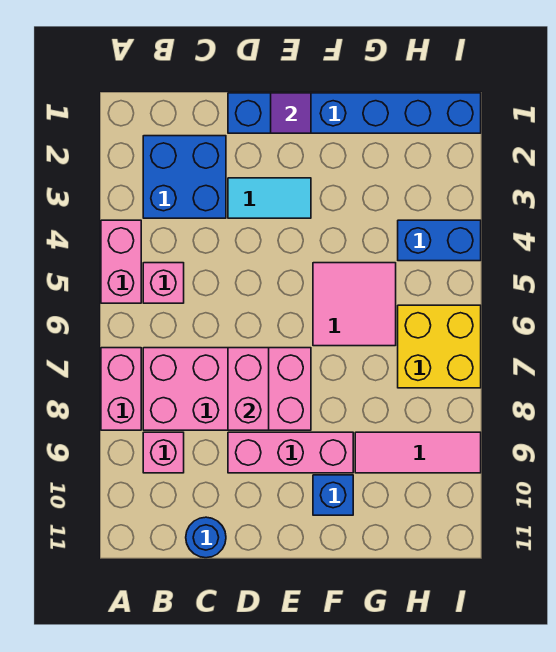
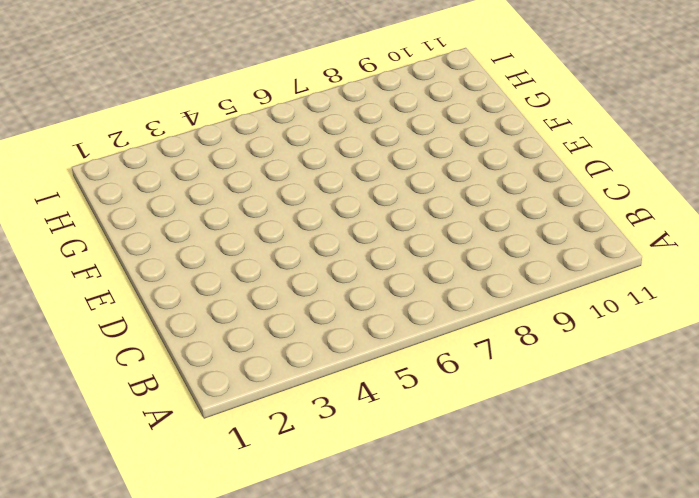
none -> pink brick A4:A5 level 1
none -> pink brick A7:A8 level 1
none -> blue brick B2:C3 level 1

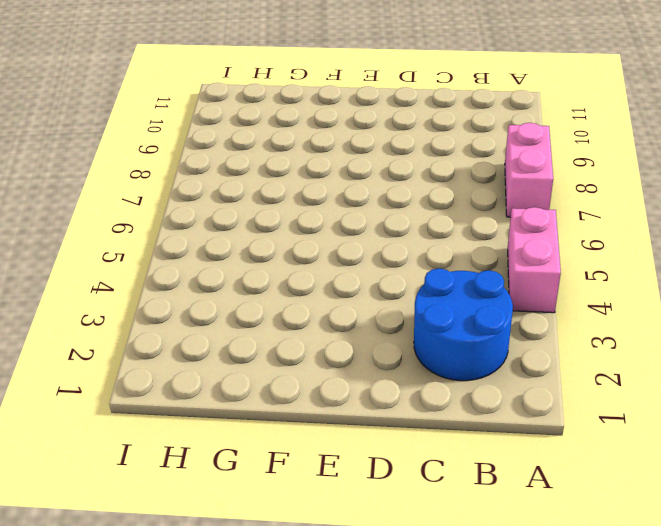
blue round brick B2:C3 level 1 -> blue brick B2:C3 level 1
none -> pink brick B5 level 1
none -> pink brick B7:E8 level 1
none -> pink brick B9 level 1

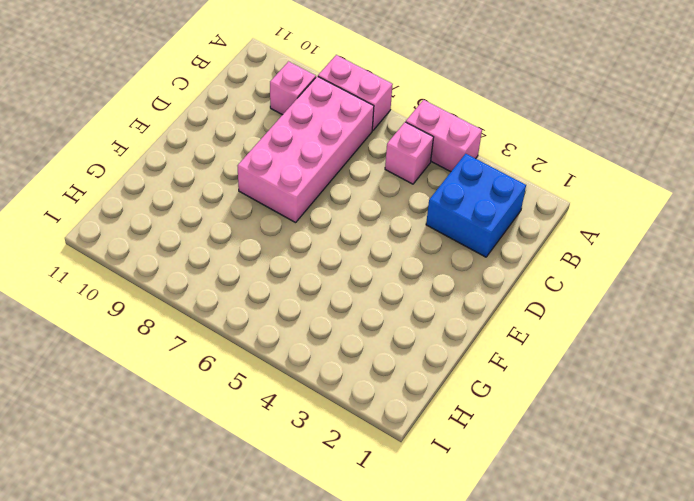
none -> blue round brick C11 level 1
none -> blue brick D1:I1 level 1
none -> cyan tile D3:E3 level 1

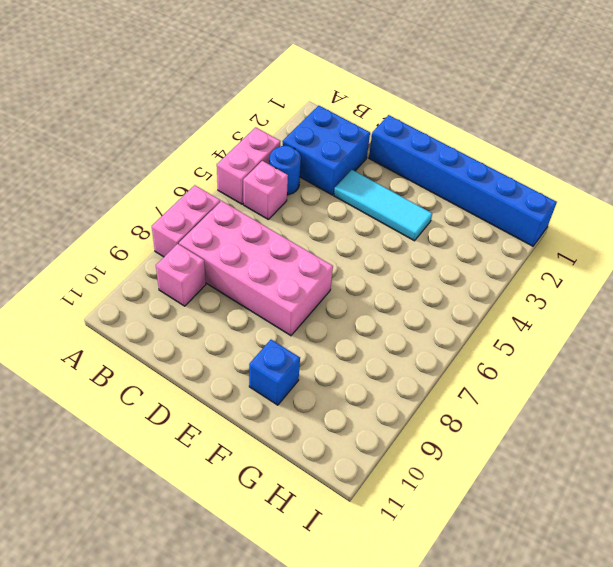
blue round brick B4 level 1 -> blue round brick C11 level 1
cyan tile D3:F3 level 1 -> cyan tile D3:E3 level 1
none -> pink brick D9:F9 level 1
none -> pink tile F5:G6 level 1
none -> pink tile G9:I9 level 1

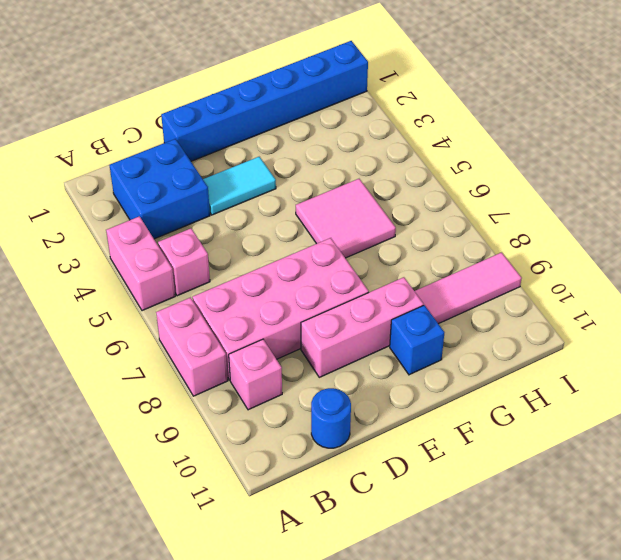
none -> blue brick H4:I4 level 1
none -> yellow brick H6:I7 level 1
none -> pink brick D7:D8 level 2

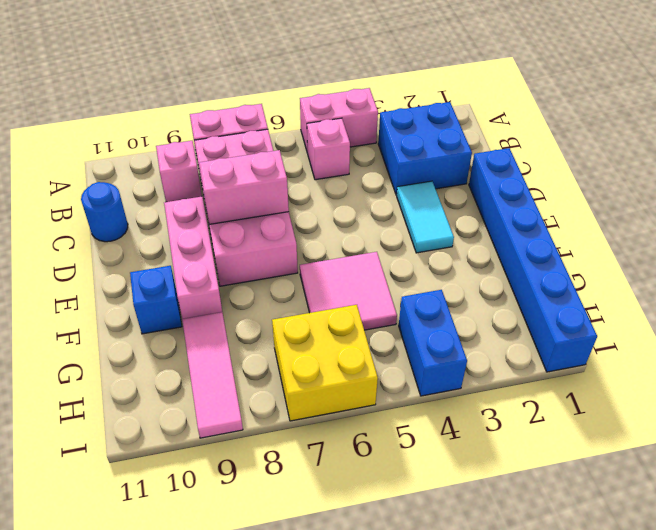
none -> purple tile E1 level 2

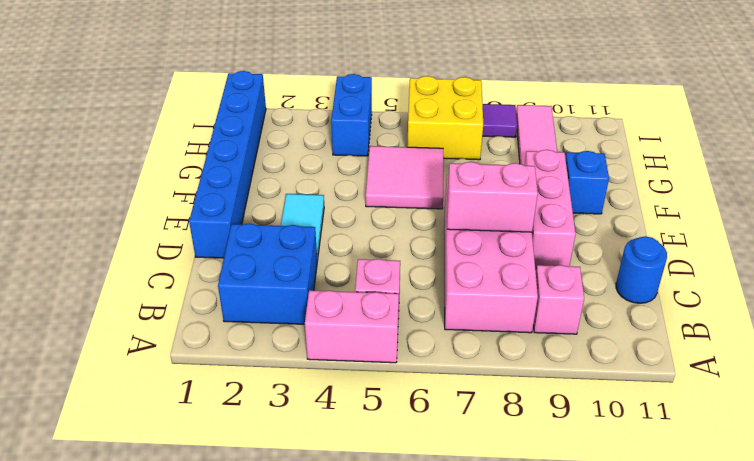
purple tile I8 level 1 -> purple tile E1 level 2
none -> pink brick A7:A8 level 1

